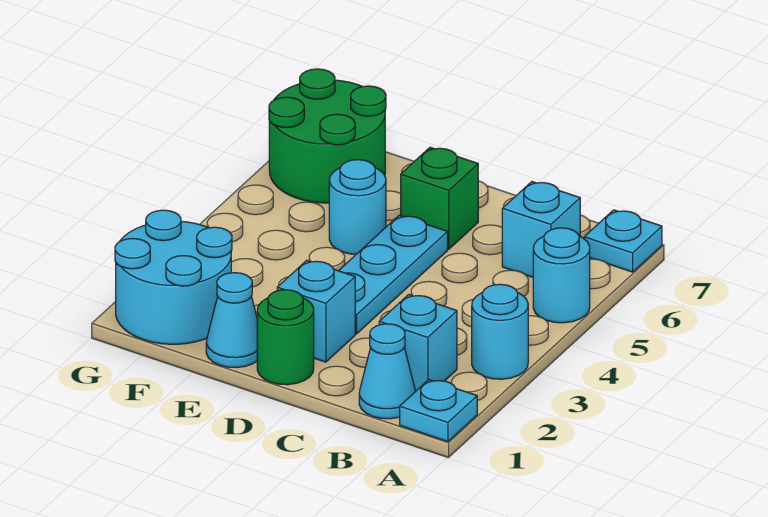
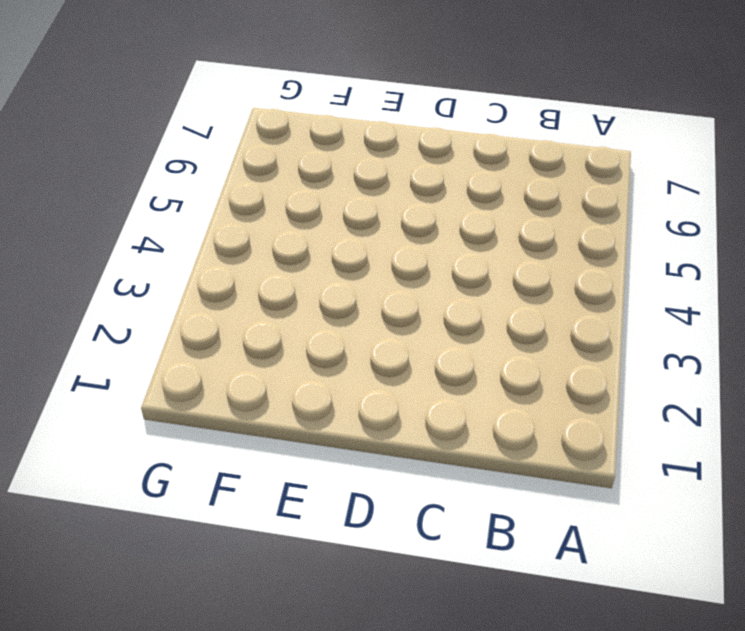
none -> cyan plate A1 level 1
none -> cyan round brick A3 level 1
none -> cyan round brick A5 level 1

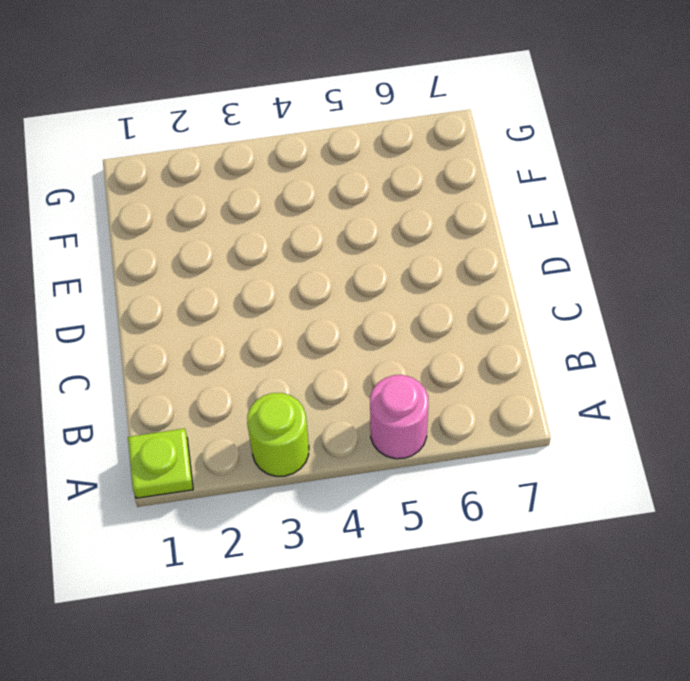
lime plate A1 level 1 -> cyan plate A1 level 1
lime round brick A3 level 1 -> cyan round brick A3 level 1
pink round brick A5 level 1 -> cyan round brick A5 level 1
none -> cyan plate A7 level 1
none -> cyan cone B1 level 1
none -> cyan brick B2 level 1

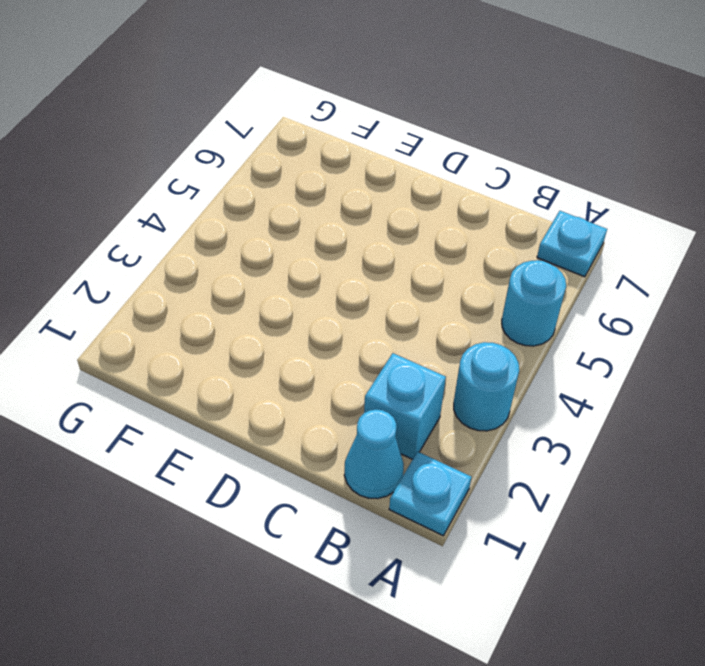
none -> cyan brick B6 level 1
none -> green round brick D1 level 1
none -> cyan brick D2 level 1

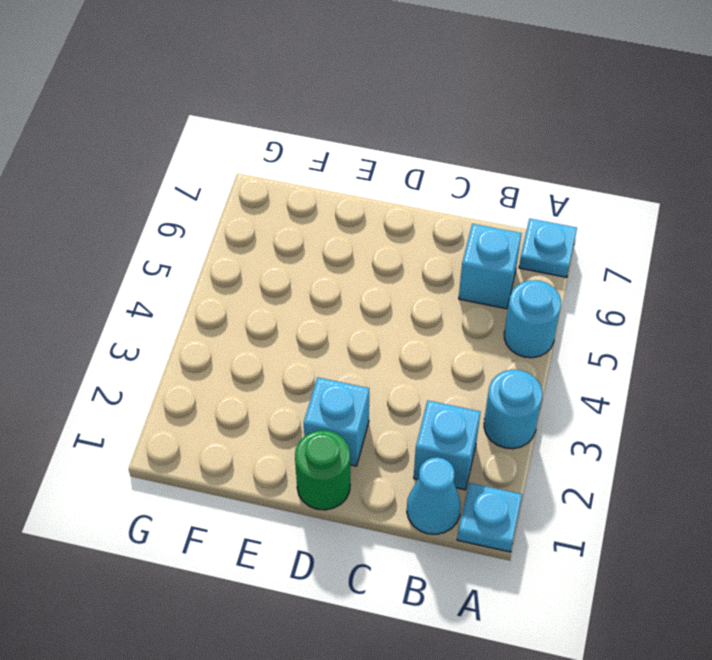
none -> cyan plate D3:D5 level 1
none -> green brick D6 level 1
none -> cyan cone E1 level 1

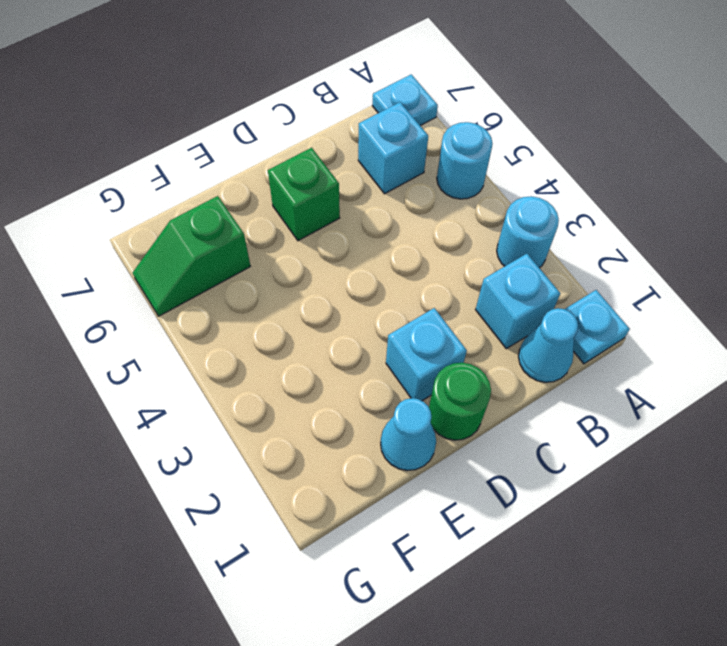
green slope F6:G6 level 1 top F -> green round brick F6:G7 level 1
none -> cyan plate D3:D5 level 1
none -> cyan round brick E5 level 1
none -> cyan round brick F1:G2 level 1

